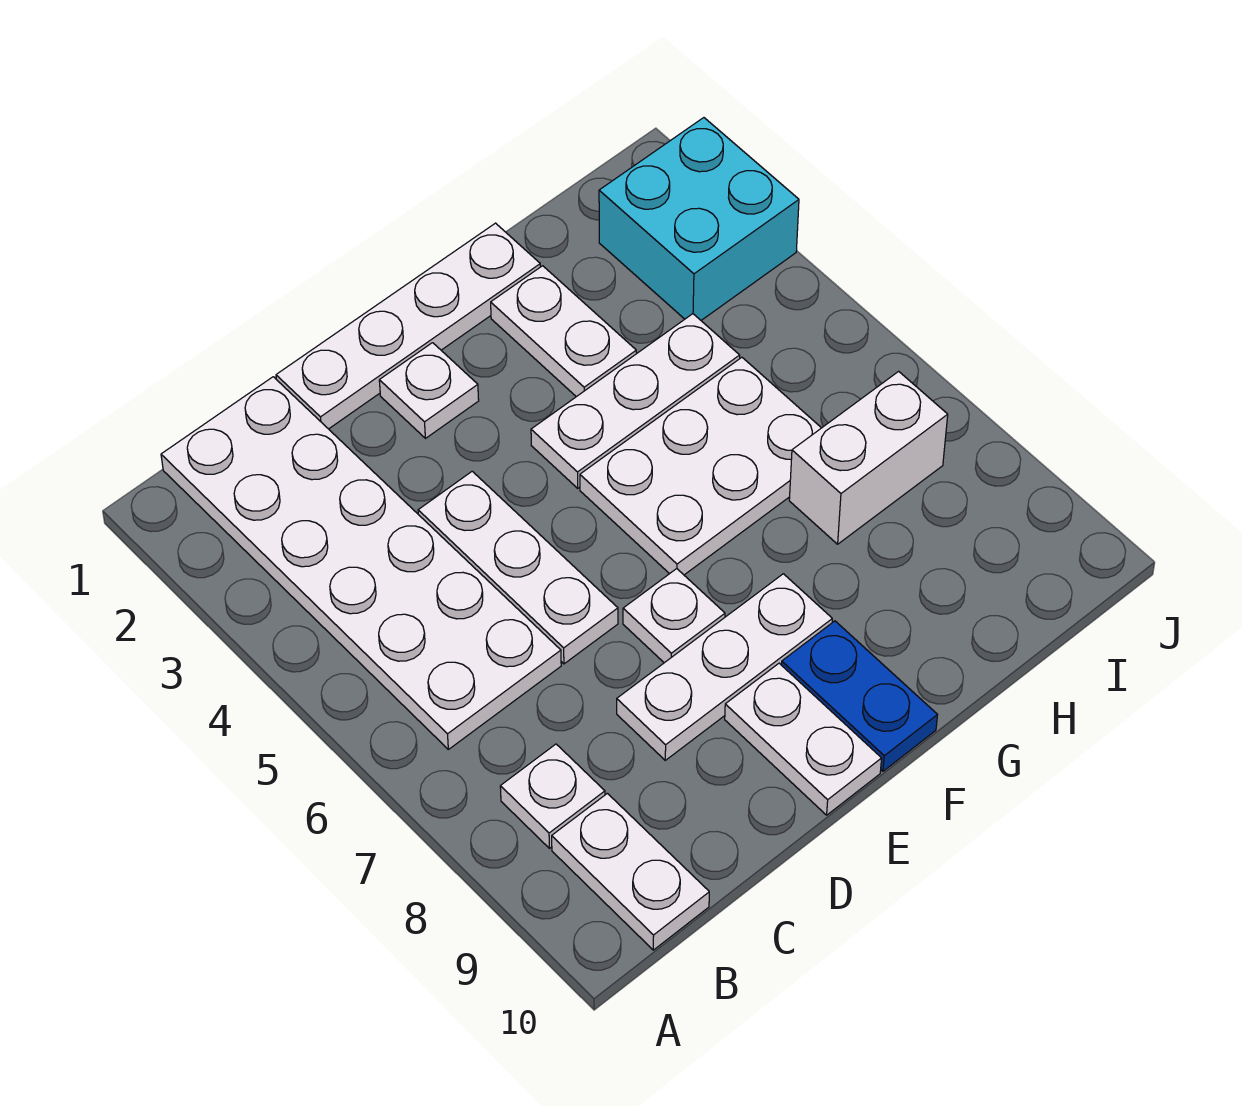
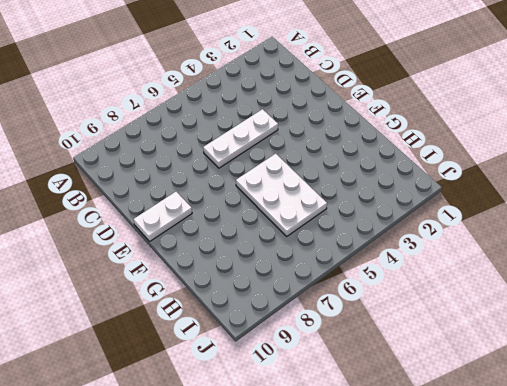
none -> white plate B1:C6 level 1
none -> white plate B8 level 1
none -> white plate B9:B10 level 1

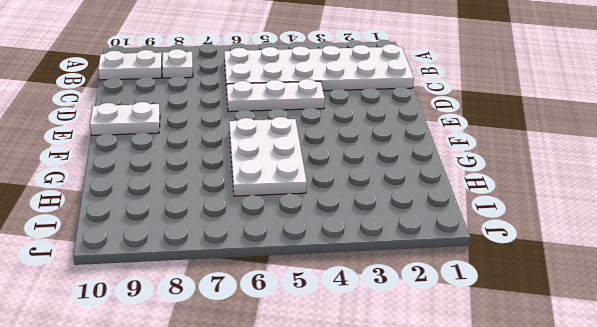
none -> white plate D1:G1 level 1
none -> white plate D8:F8 level 1
none -> white plate E2 level 1

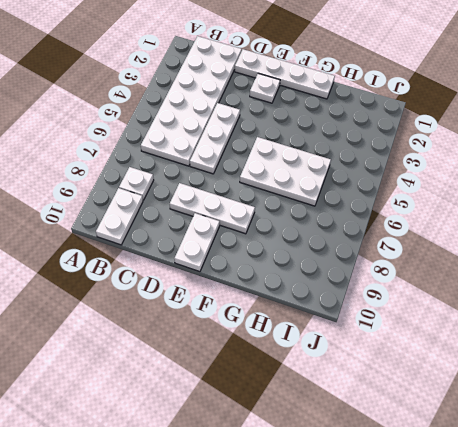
none -> white plate E7 level 1
none -> white plate F4:H4 level 1
none -> blue plate F9:F10 level 1

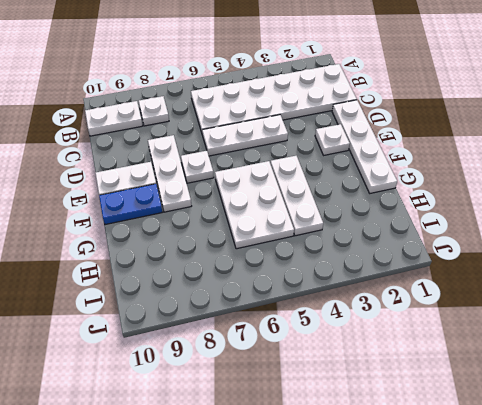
none -> white plate G2:G3 level 1
none -> white brick H7:I7 level 1
none -> cyan brick I2:J3 level 1

